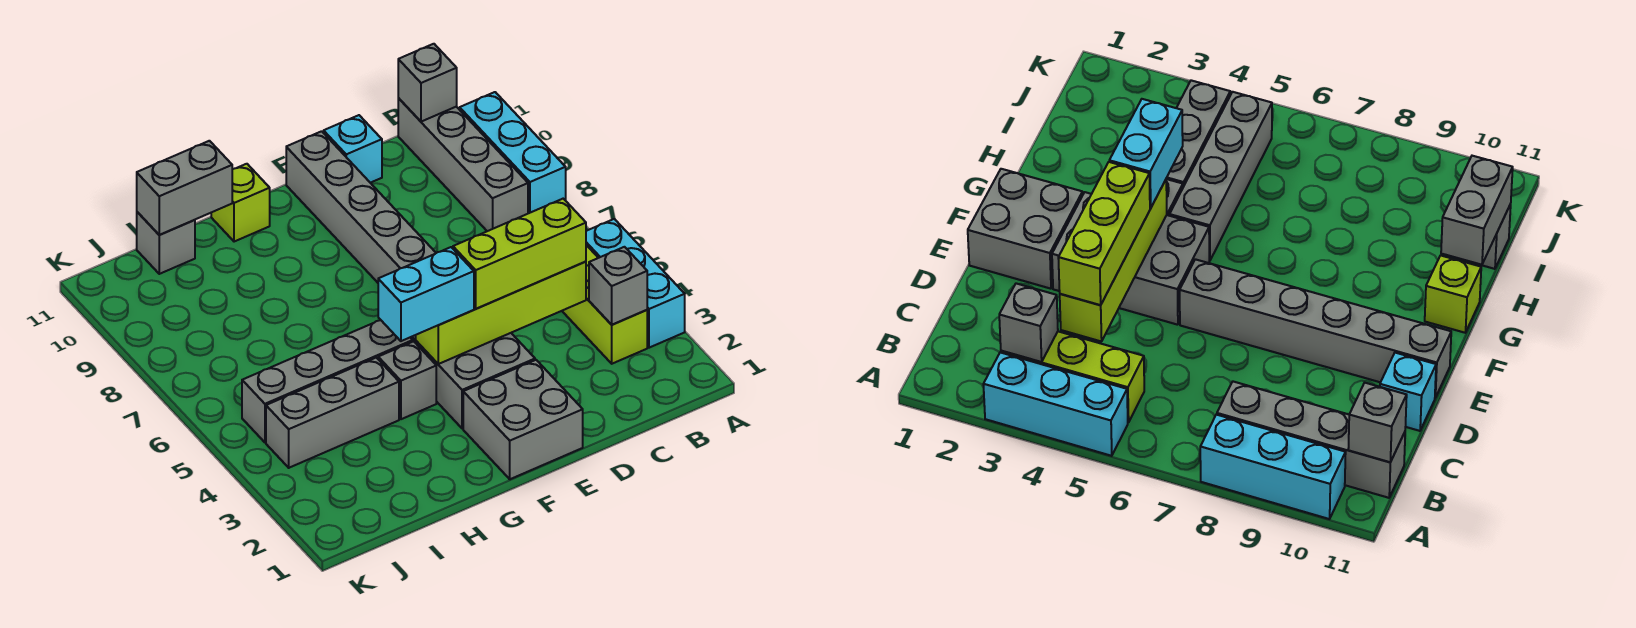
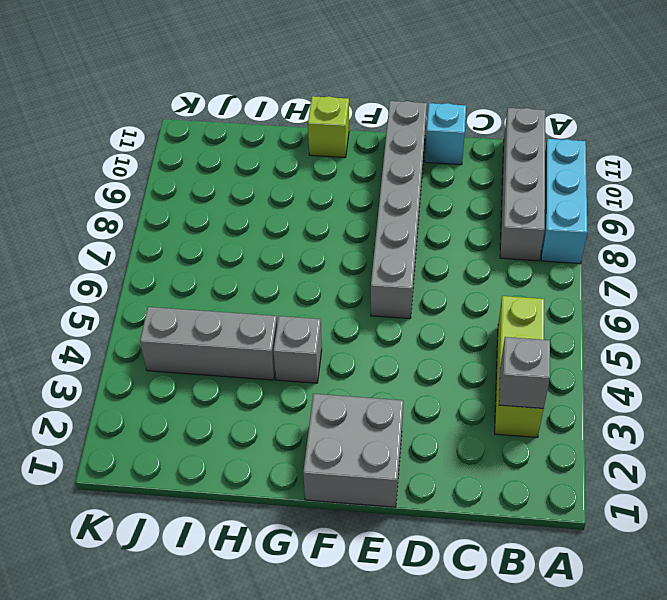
none -> cyan brick A3:A5 level 1
none -> grey brick E3:F5 level 1
none -> grey brick G5:J5 level 1

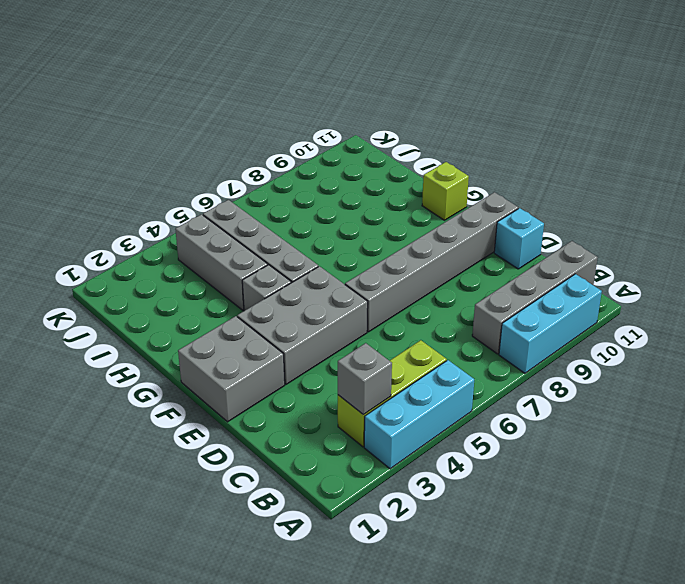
none -> grey brick I11 level 1
none -> grey brick B11 level 2
none -> lime brick C4:F4 level 2

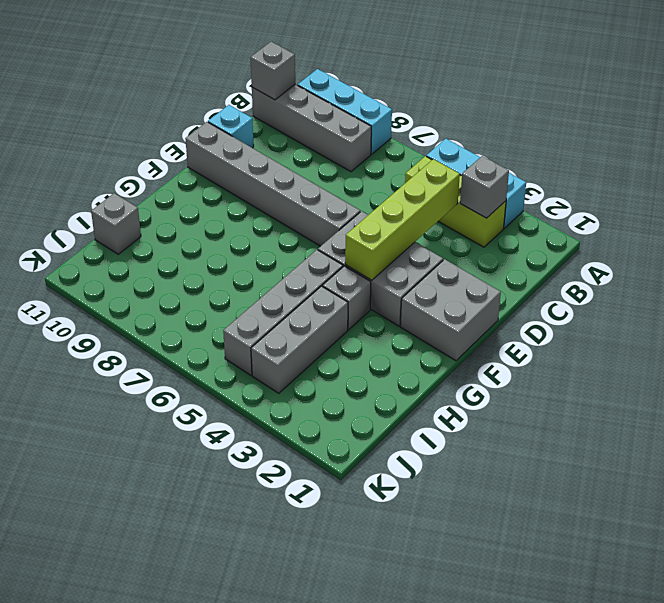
none -> lime brick G11 level 1
none -> grey brick H11:I11 level 2
none -> lime brick C4:E4 level 3

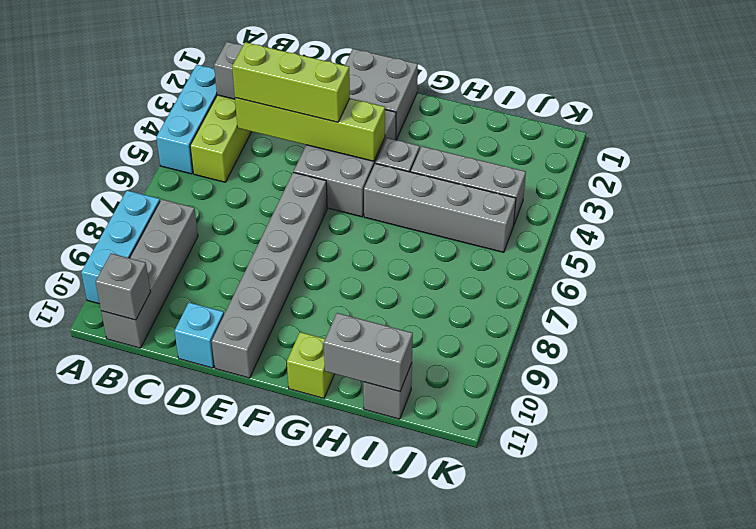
none -> cyan brick F4:G4 level 3

